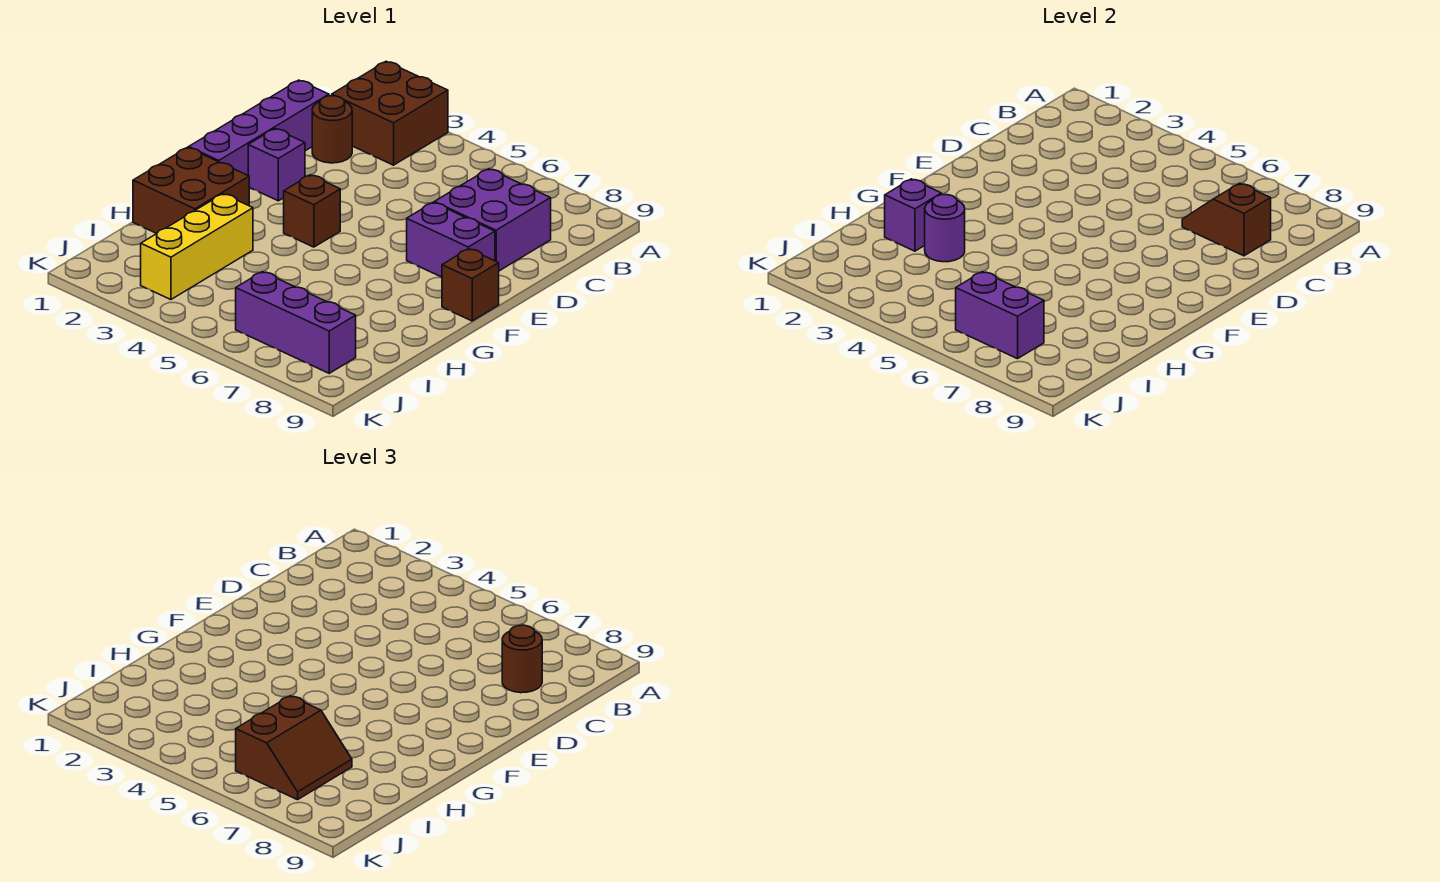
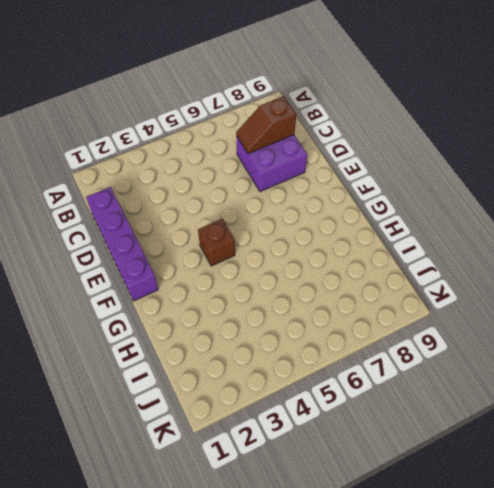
none -> brown brick A2:B3 level 1
none -> brown round brick C2 level 1
none -> purple brick E2 level 1

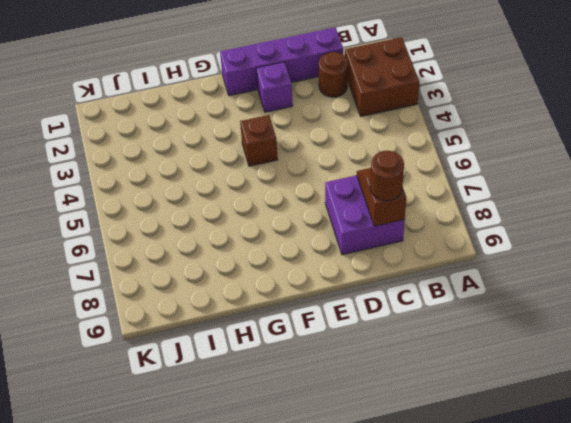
none -> purple brick E7:E8 level 1
none -> brown brick F9 level 1
none -> brown brick G1:H2 level 1

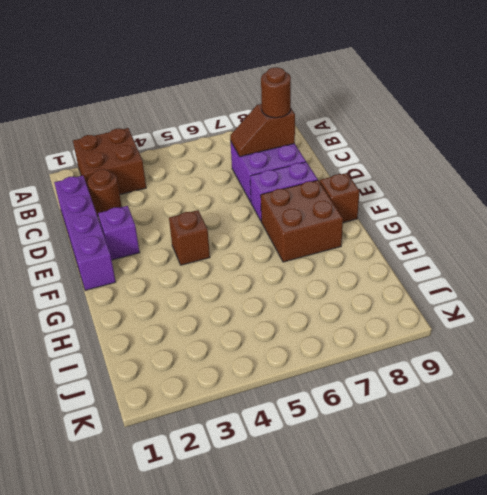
brown brick F7:G8 level 1 -> brown brick G1:H2 level 1
none -> yellow brick H3:J3 level 1
none -> purple brick J6:J8 level 1
none -> purple brick H2 level 2

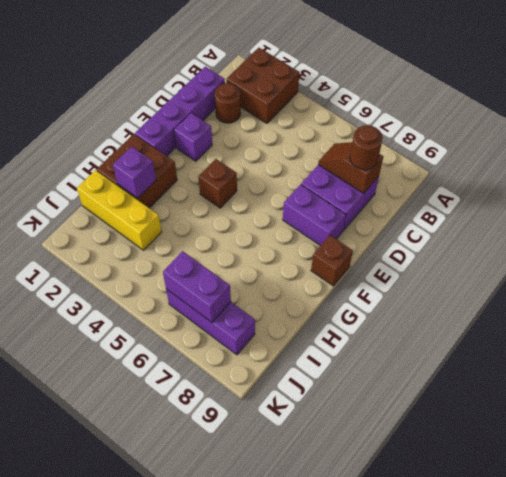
yellow brick I1:I3 level 1 -> yellow brick H3:J3 level 1
none -> purple round brick H3 level 2
none -> brown slope I6:J7 level 3 top 6

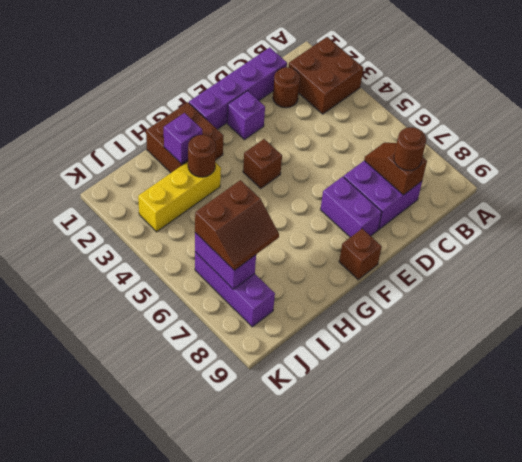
brown round brick H3 level 2 -> purple round brick H3 level 2

